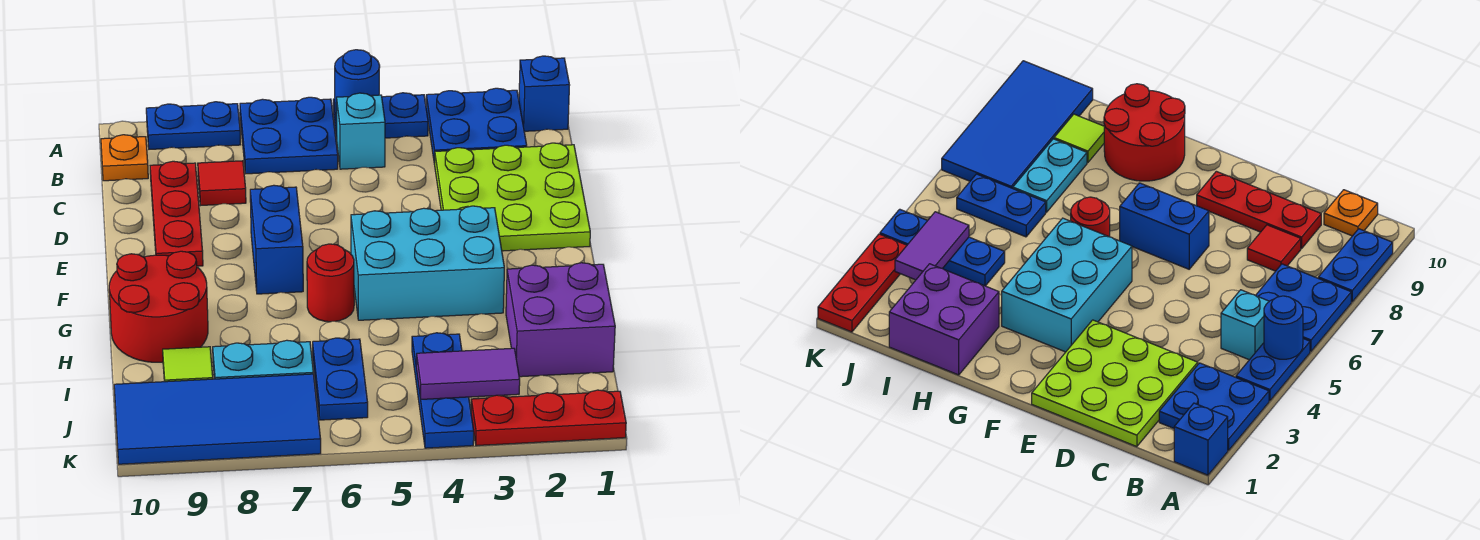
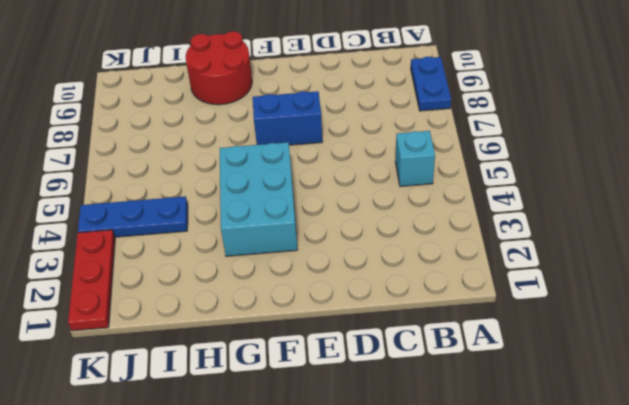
none -> blue brick A1 level 1
none -> blue plate A2:B3 level 1
none -> blue plate A4:A5 level 1

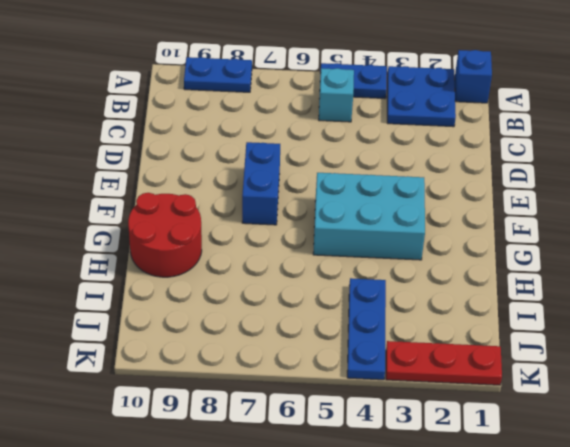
none -> blue plate A6:B7 level 1
none -> orange plate B10 level 1
none -> lime plate C1:E3 level 1

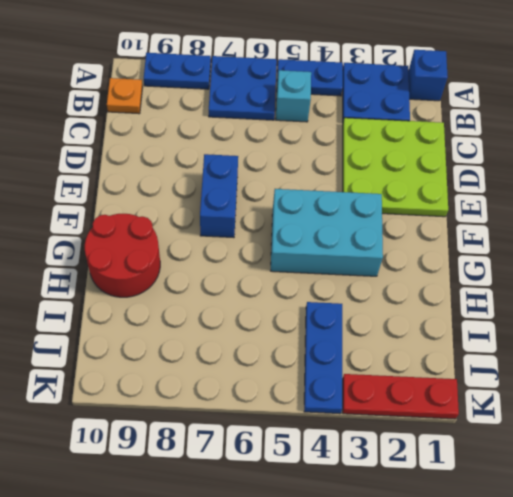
none -> red tile C8 level 1
none -> red plate C9:E9 level 1
none -> red round brick G6 level 1

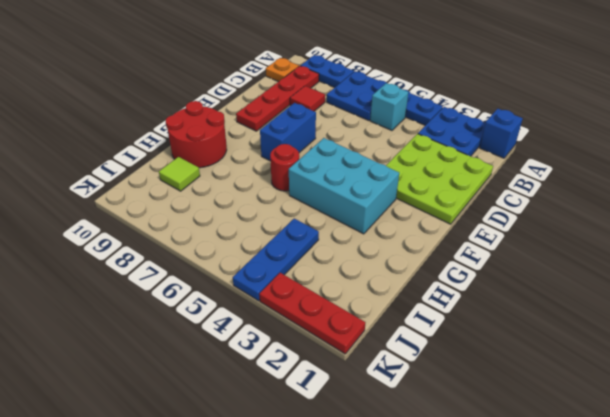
red plate B9:E9 level 1 -> red plate C9:E9 level 1
none -> purple brick H1:I2 level 1
none -> blue plate I6:J6 level 1
none -> cyan plate I7:I8 level 1

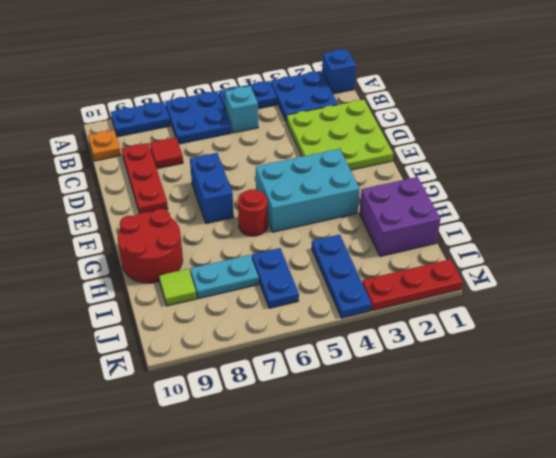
none -> blue tile J7:K10 level 1
none -> blue round brick A5 level 2
none -> purple tile J3:J4 level 2

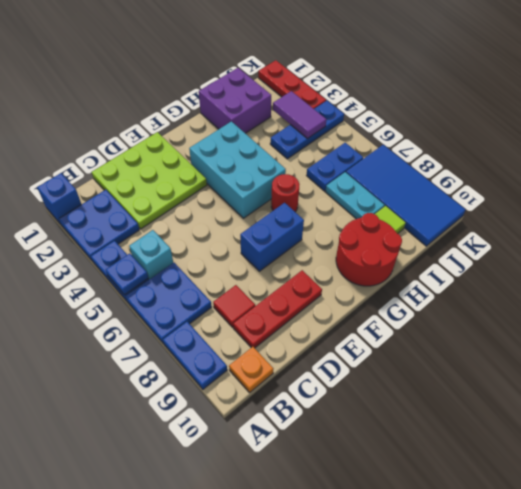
blue plate A5 level 2 -> blue round brick A5 level 2

